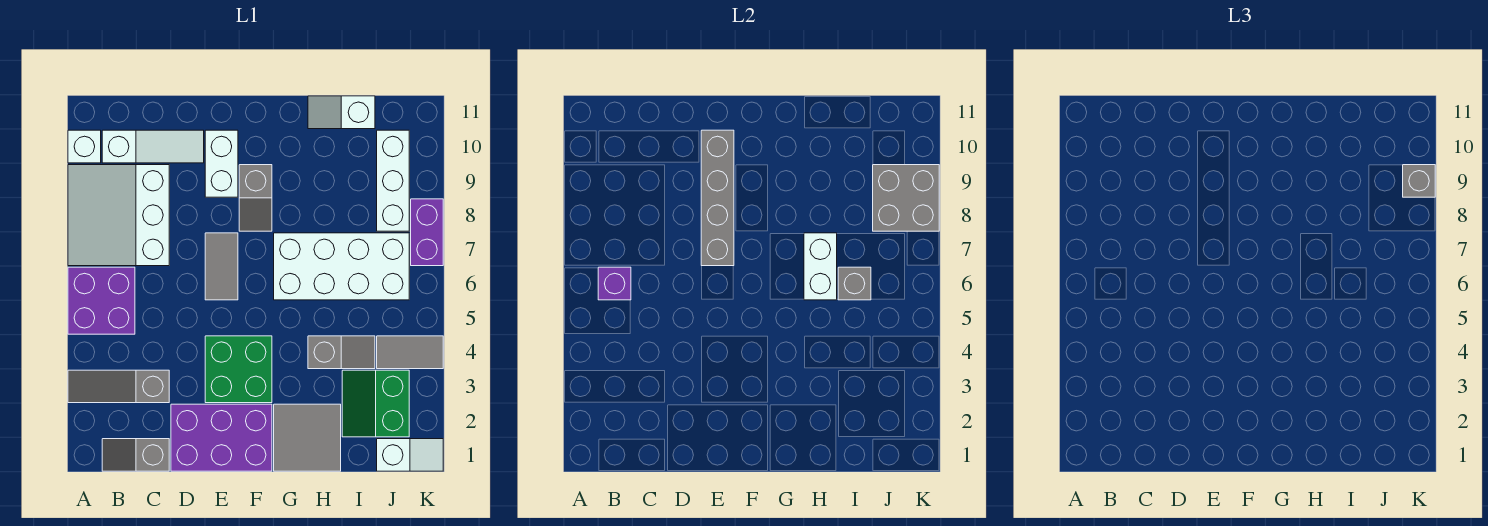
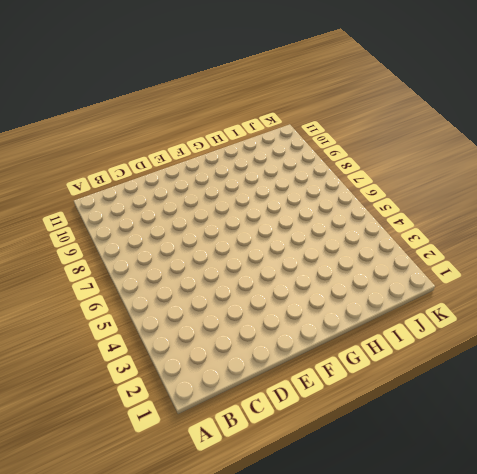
none -> grey slope A3:C3 level 1 top C
none -> purple brick A5:B6 level 1
none -> white slope A7:C9 level 1 top C

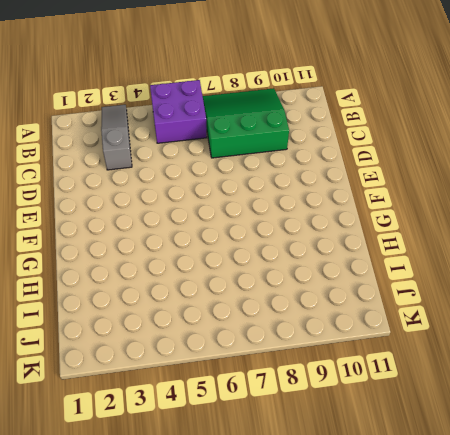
green slope A7:C9 level 1 top C -> white slope A7:C9 level 1 top C
none -> white brick A10 level 1
none -> grey slope B1:C1 level 1 top C
none -> white slope B10:D10 level 1 top B

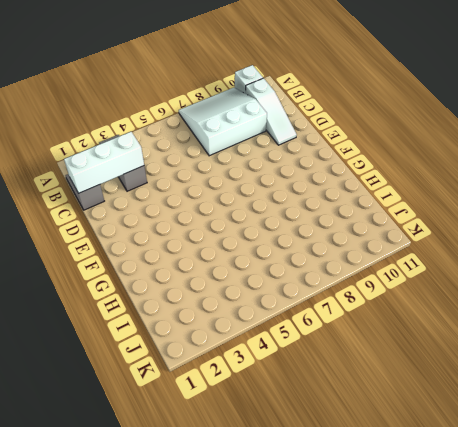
white brick C1:C3 level 2 -> white brick J8:J10 level 1
none -> purple brick A5:B6 level 1
none -> purple brick D1:F2 level 1
none -> green brick E3:F4 level 1

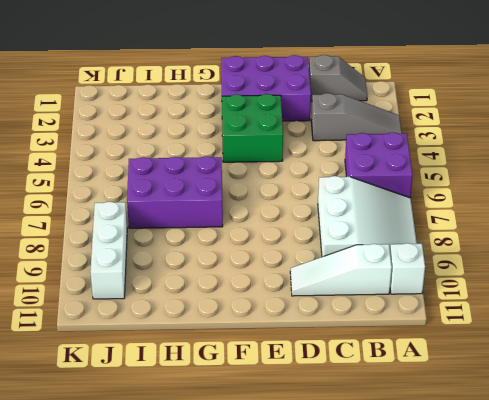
purple brick G6:I7 level 1 -> white brick G6:J7 level 1
none -> grey tile E6:E7 level 1
none -> white brick E9:E10 level 1
none -> grey slope F8:F9 level 1 top 9

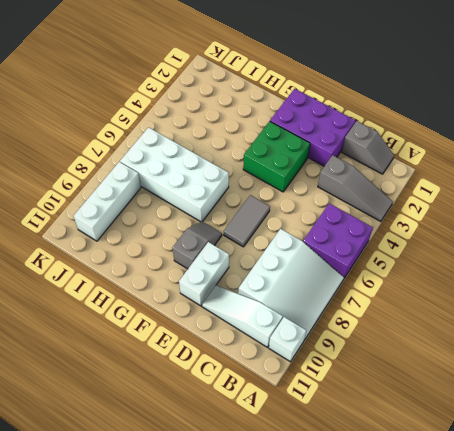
none -> grey tile G1:H2 level 1
none -> grey slope H4:I4 level 1 top H
none -> white slope H11:I11 level 1 top I

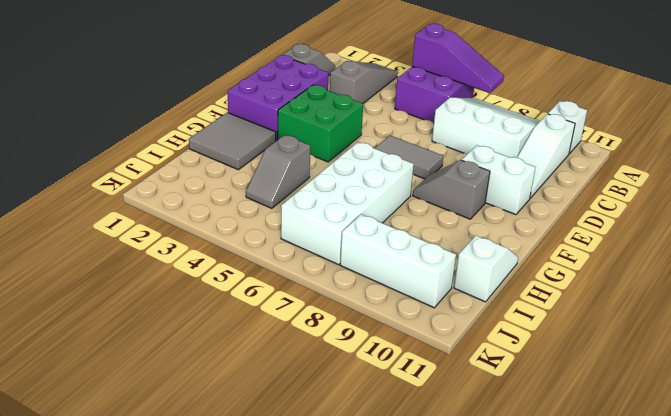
purple slope A5:A7 level 2 top 5 -> none
none -> green slope I2:J3 level 1 top J
none -> white slope J1:K1 level 1 top J
none -> grey tile J4:K4 level 1

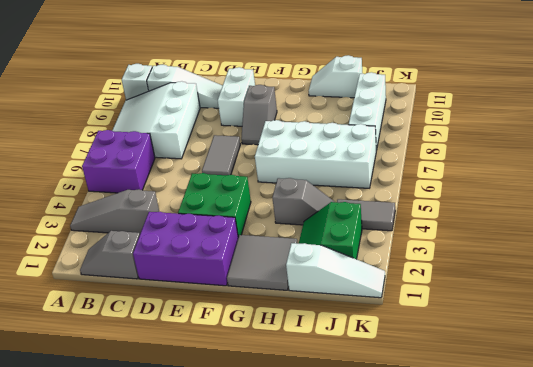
white slope I1:K1 level 1 top I -> white slope J1:K1 level 1 top J
none -> purple brick K7:K8 level 1
none -> purple brick B6 level 2
none -> grey brick E7:E10 level 2

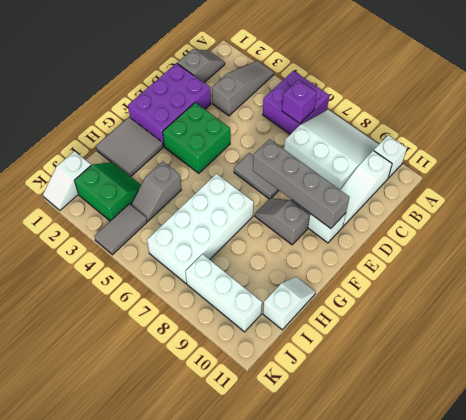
none -> purple brick K7:K8 level 1
none -> white brick H6:H7 level 2
none -> grey brick I6 level 2

